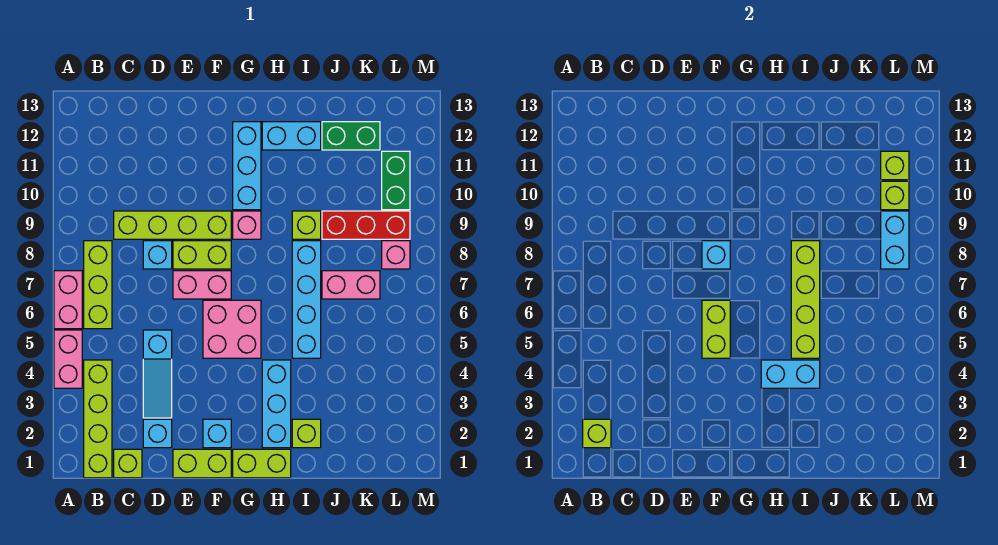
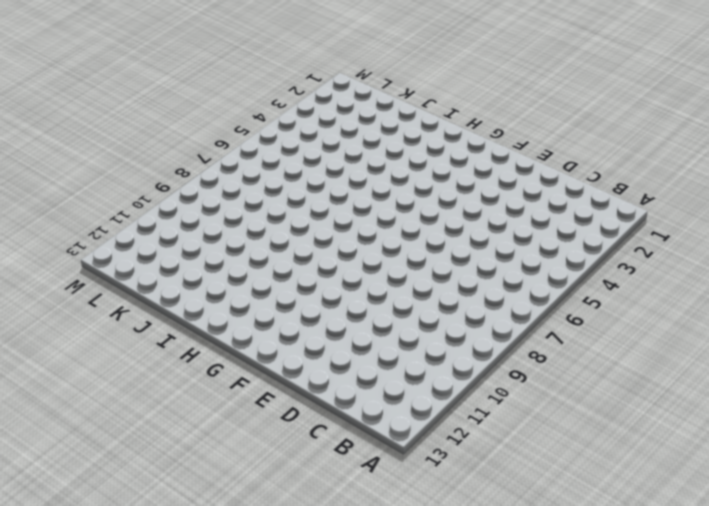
none -> pink brick A4:A5 level 1
none -> pink brick A6:A7 level 1
none -> lime brick B1:B4 level 1
none -> lime brick B6:B8 level 1

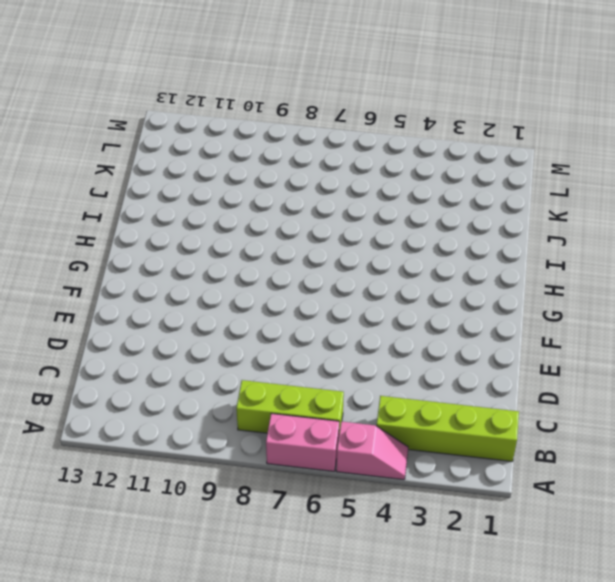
pink slope A4:A5 level 1 top 5 -> pink brick A4:A5 level 1
none -> lime brick C1 level 1
none -> lime brick C9:F9 level 1
none -> cyan brick D2 level 1
none -> cyan slope D3:D5 level 1 top 5

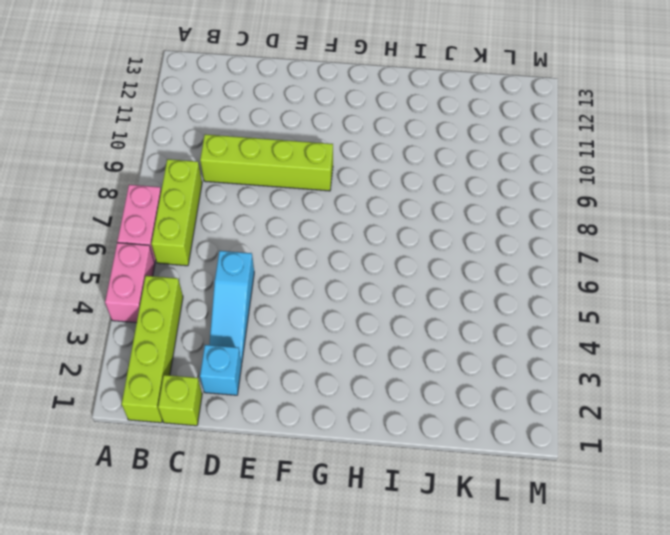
none -> cyan brick D8 level 1
none -> lime brick E1:F1 level 1
none -> pink brick E7:F7 level 1
none -> lime brick E8:F8 level 1

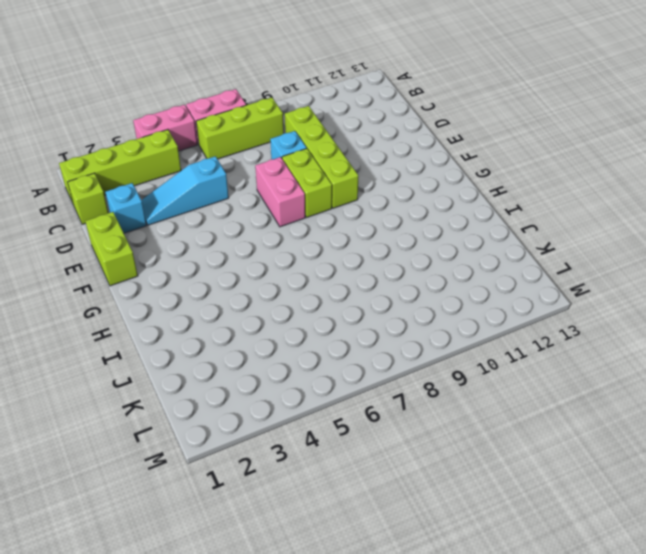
none -> cyan brick F2 level 1
none -> pink brick F5:G6 level 1
none -> lime brick G1:H1 level 1
none -> pink brick G9 level 1

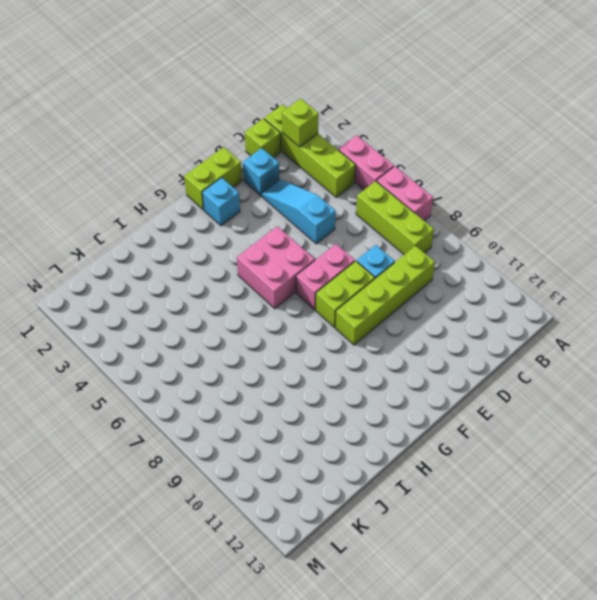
none -> lime brick G1:H1 level 1
none -> pink brick G9 level 1
none -> cyan brick G10:G12 level 1
none -> cyan brick H2:H4 level 1

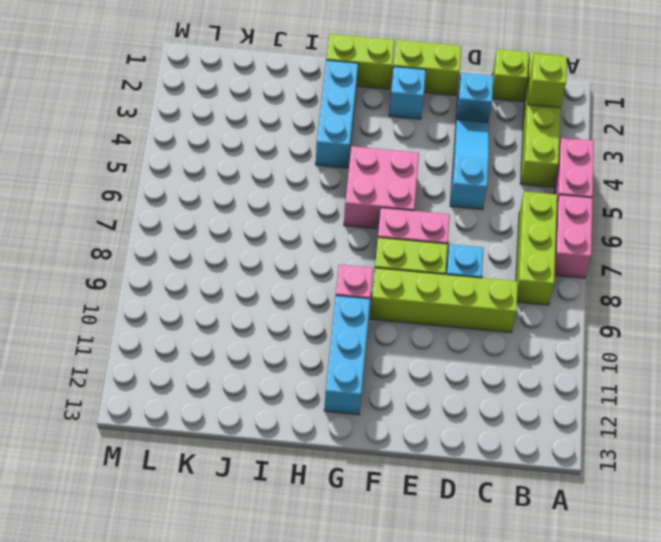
none -> cyan brick H12:I12 level 1
none -> lime brick I2 level 1
none -> cyan brick I5:I8 level 1
none -> lime brick I9 level 1

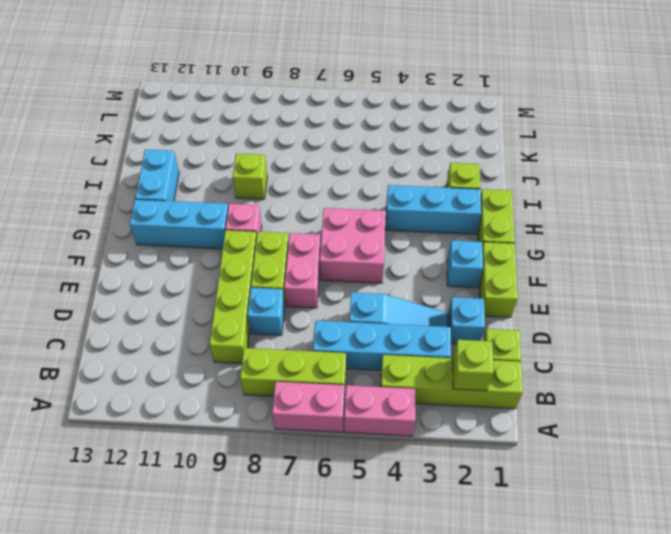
cyan brick C3:C6 level 1 -> cyan brick I5:I8 level 1
none -> pink brick J7:K7 level 1
none -> red brick J9:L9 level 1
none -> green brick J12:K12 level 1
none -> pink brick L8 level 1

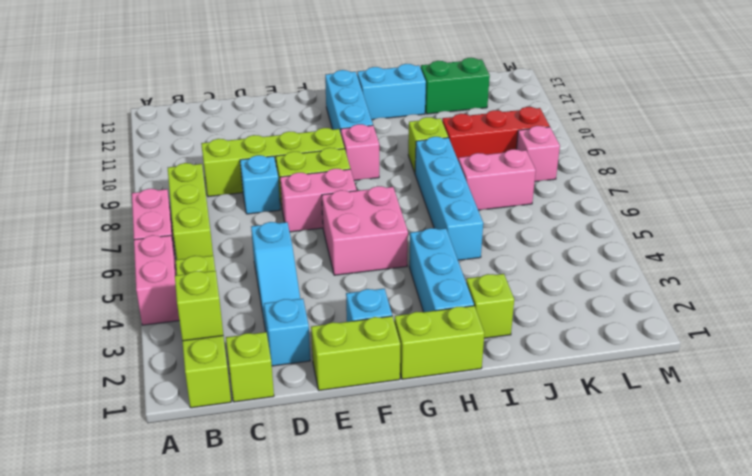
none -> green brick L10:L11 level 1
none -> lime brick F5:F6 level 2
none -> cyan brick F8 level 2
none -> cyan brick H4:I4 level 2

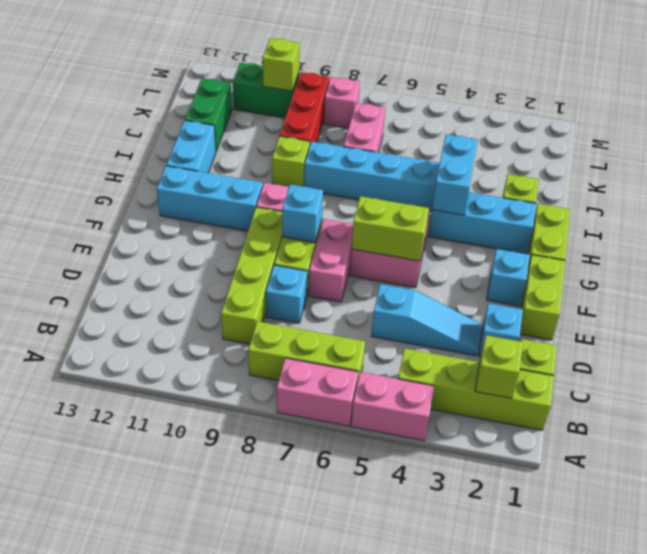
none -> lime brick I5:I8 level 2
none -> cyan brick L8:L9 level 2
none -> lime brick L11 level 2

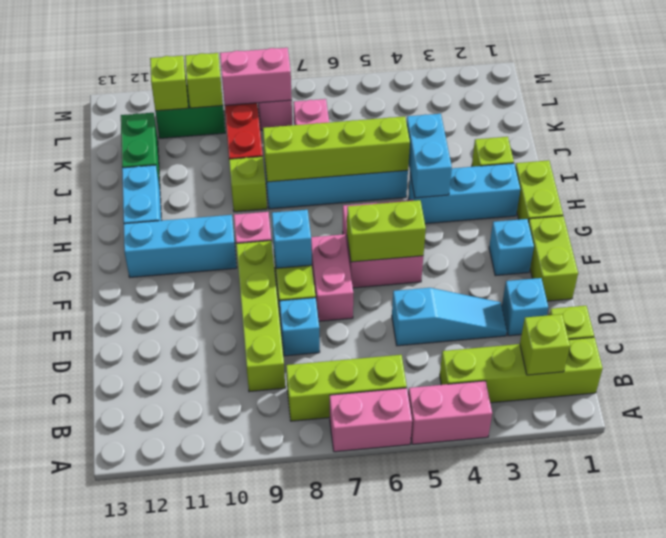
pink brick L8:L9 level 2 -> cyan brick L8:L9 level 2

